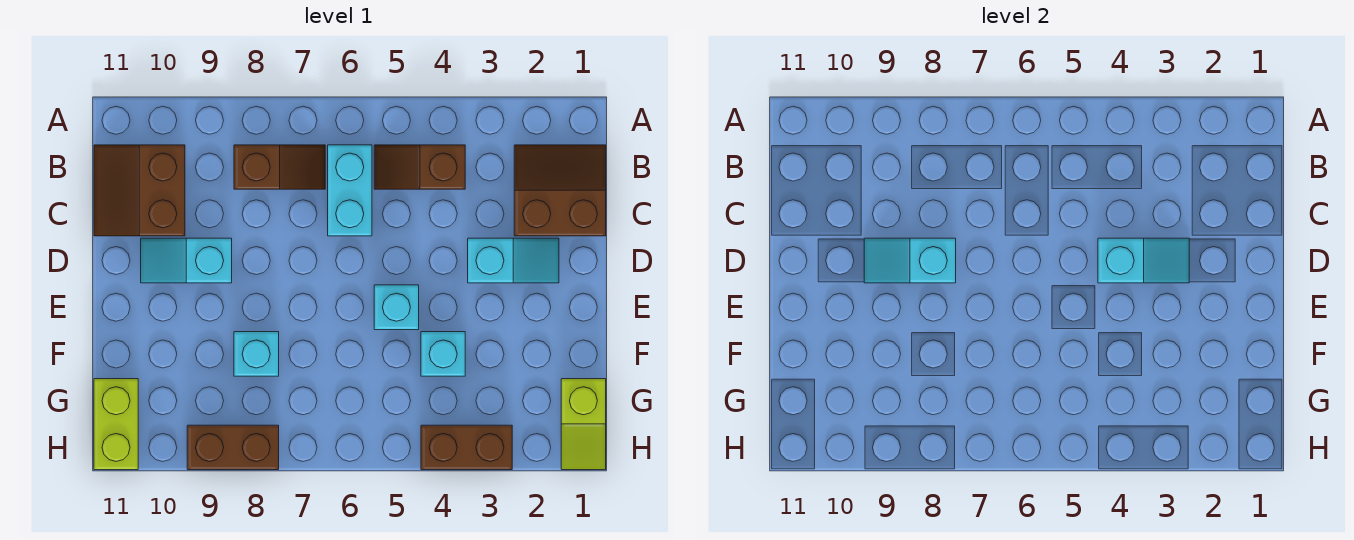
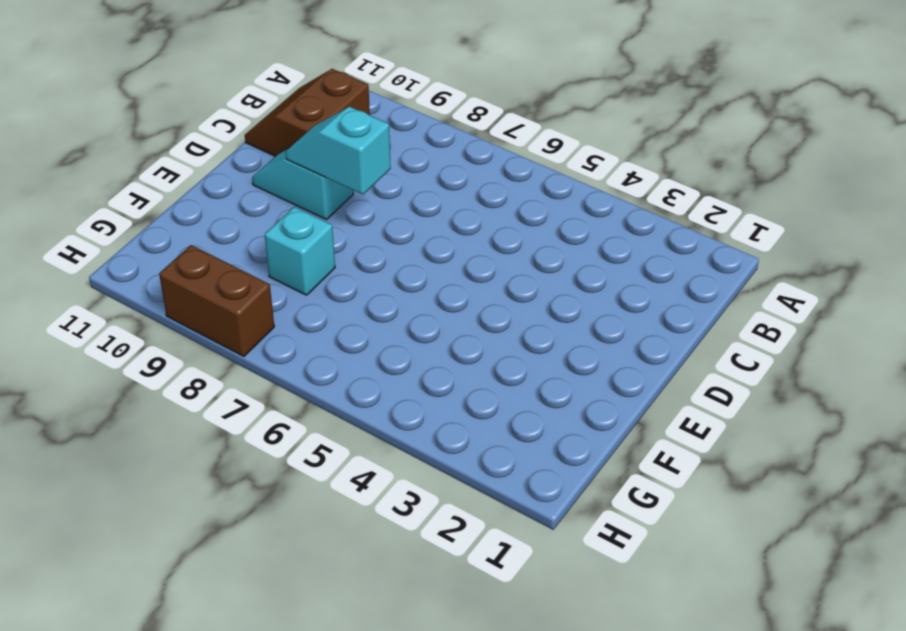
none -> brown slope B1:C2 level 1 top C
none -> brown slope B4:B5 level 1 top 4
none -> cyan brick B6:C6 level 1

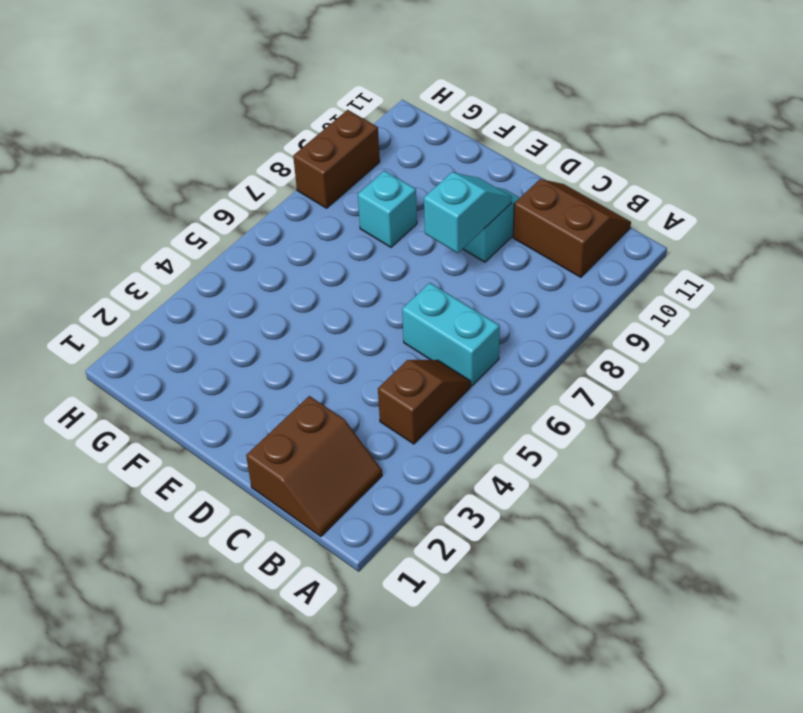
none -> brown slope B7:B8 level 1 top 8
none -> cyan slope D2:D3 level 1 top 3
none -> cyan brick E5 level 1

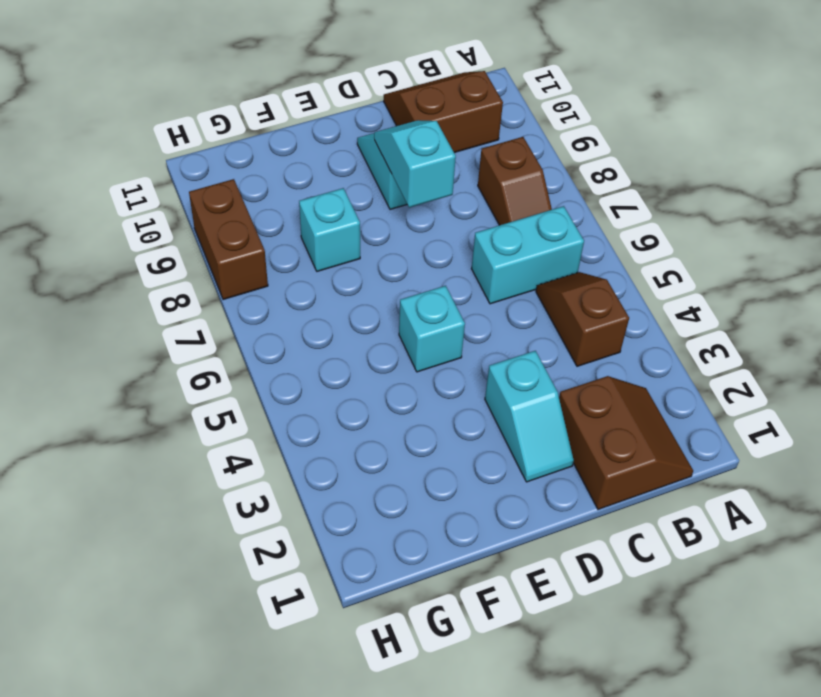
none -> cyan brick F4 level 1
none -> lime slope G1:H1 level 1 top G
none -> lime brick G11:H11 level 1

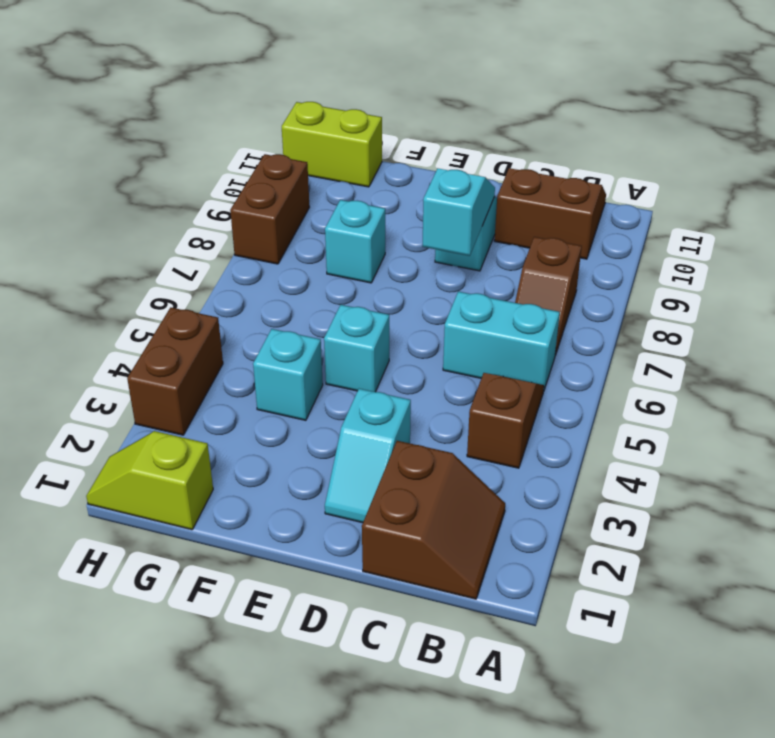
none -> cyan slope D3:D4 level 2 top 4

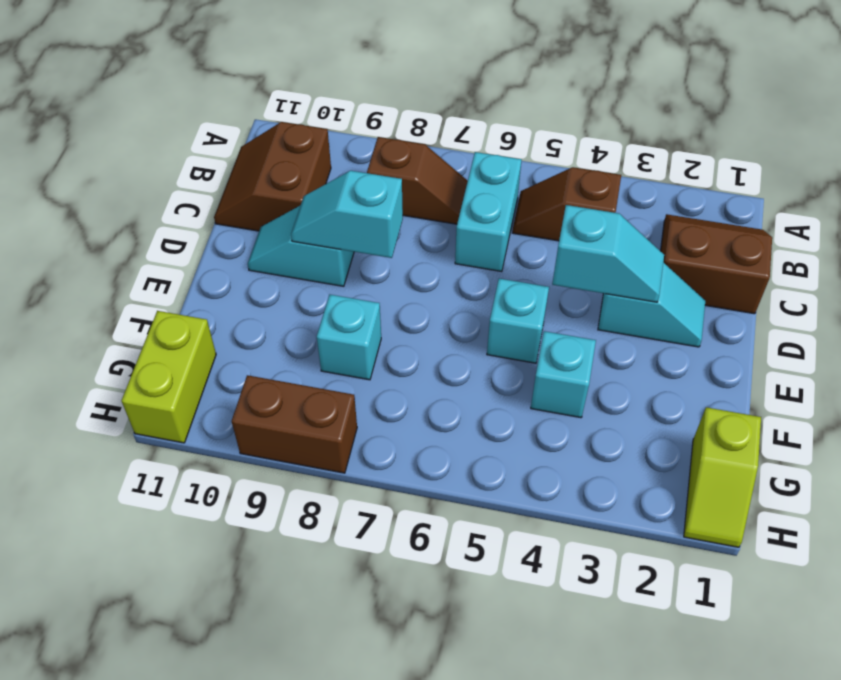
none -> brown brick H3:H4 level 1

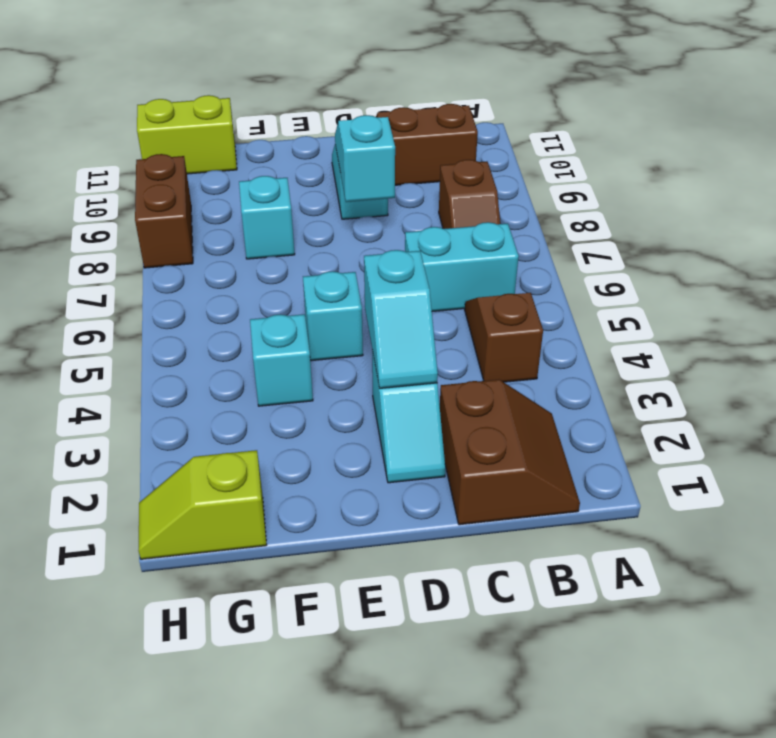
none -> brown brick H3:H4 level 1

